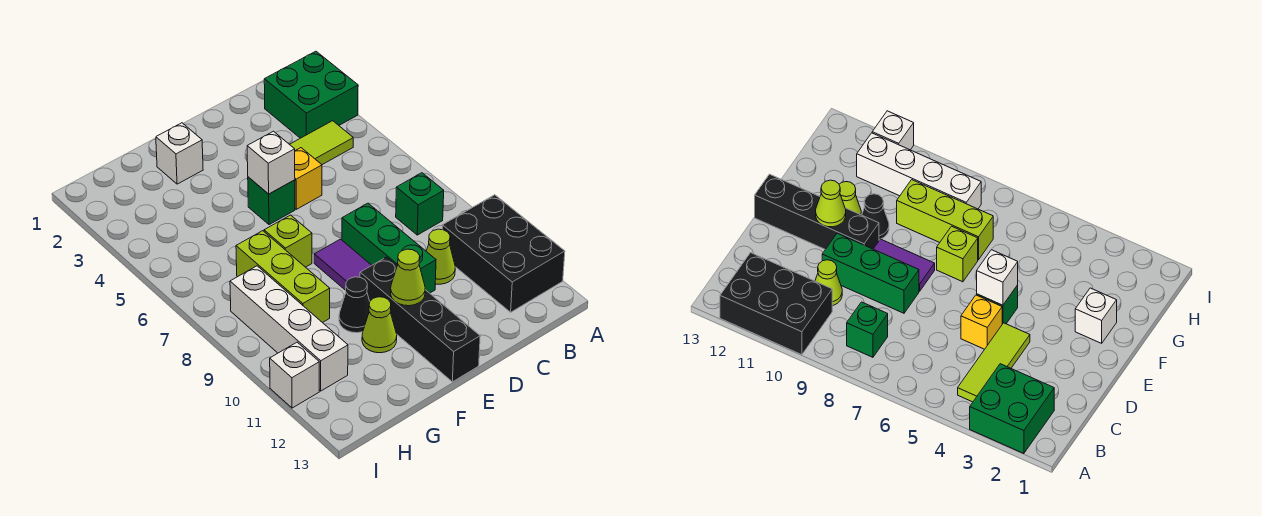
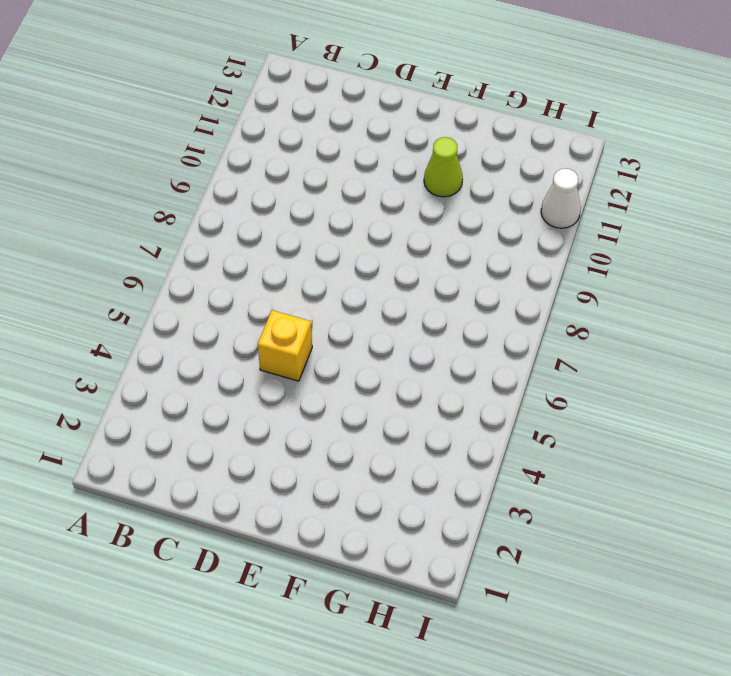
white cone I11 level 1 -> white brick I11 level 1
none -> green brick A2:B3 level 1
none -> black brick A10:B12 level 1
none -> lime tile B4:D4 level 1

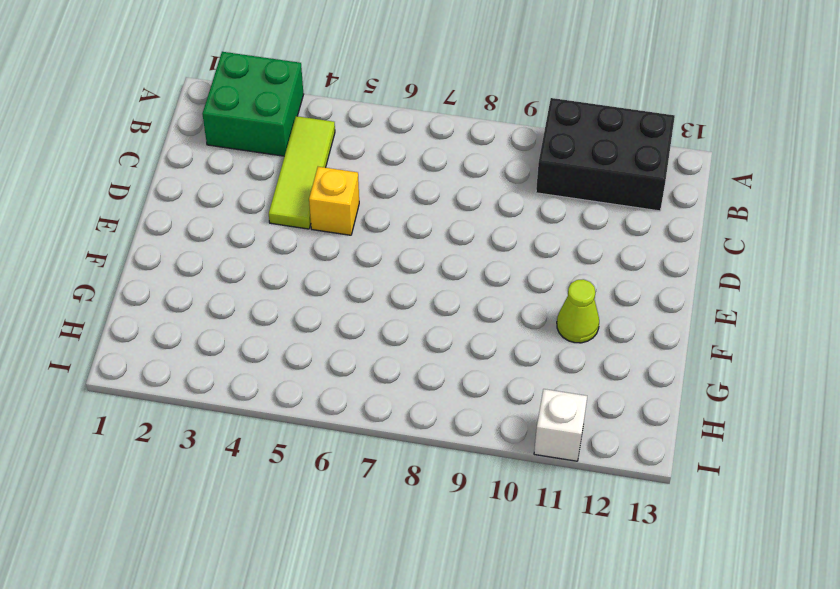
none -> green brick B8 level 1
none -> lime cone C10 level 1
none -> green brick D8:D10 level 1

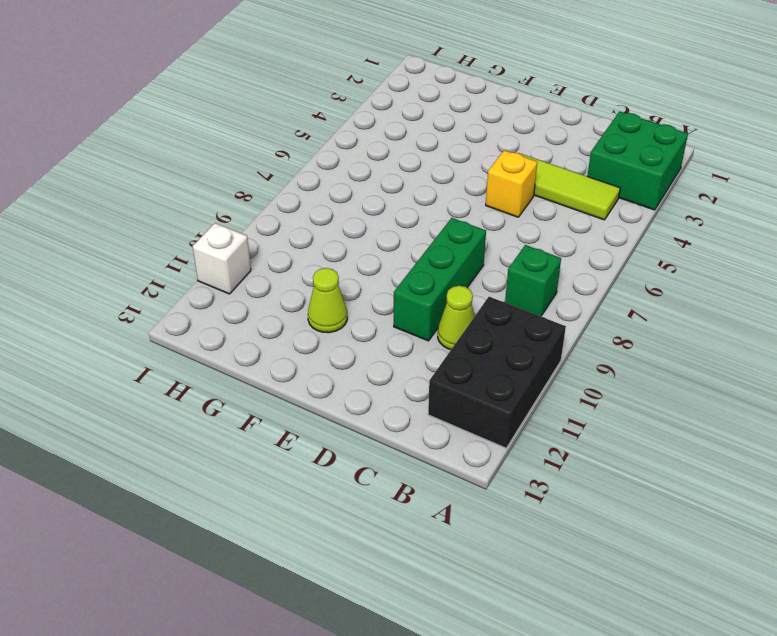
none -> green brick E5 level 1
none -> purple tile E8:E9 level 1
none -> black brick E10:E13 level 1

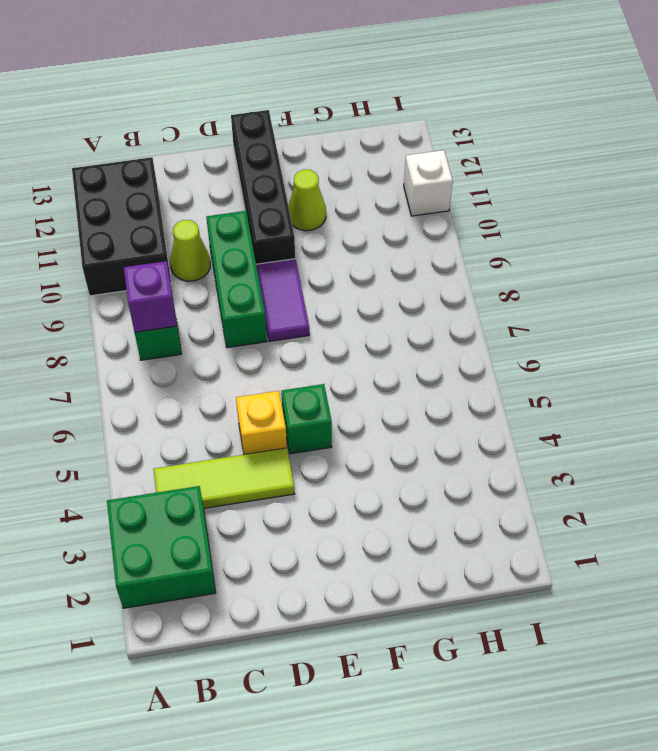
purple brick B8 level 2 -> none
none -> white brick F2 level 1
none -> lime brick F7 level 1
none -> black cone F10 level 1

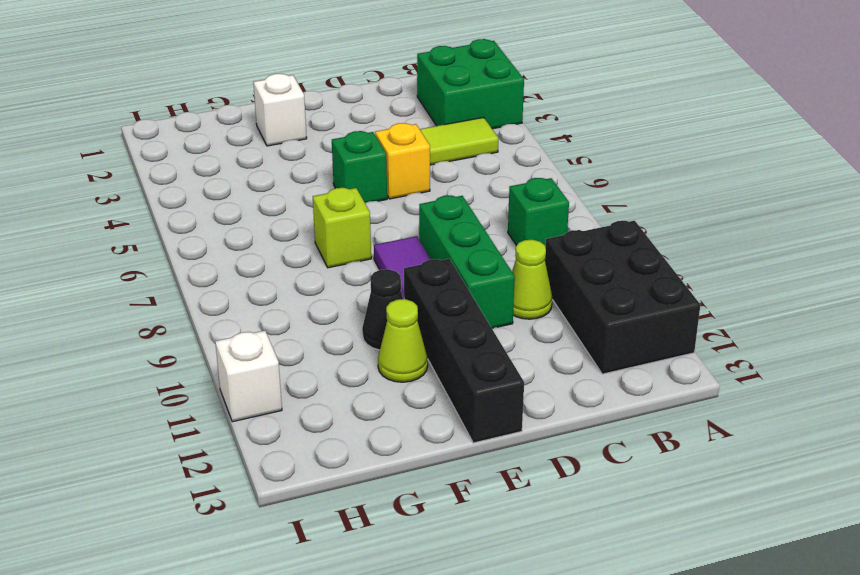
none -> lime brick G7:G9 level 1
none -> white brick H8:H11 level 1
none -> white brick E5 level 2

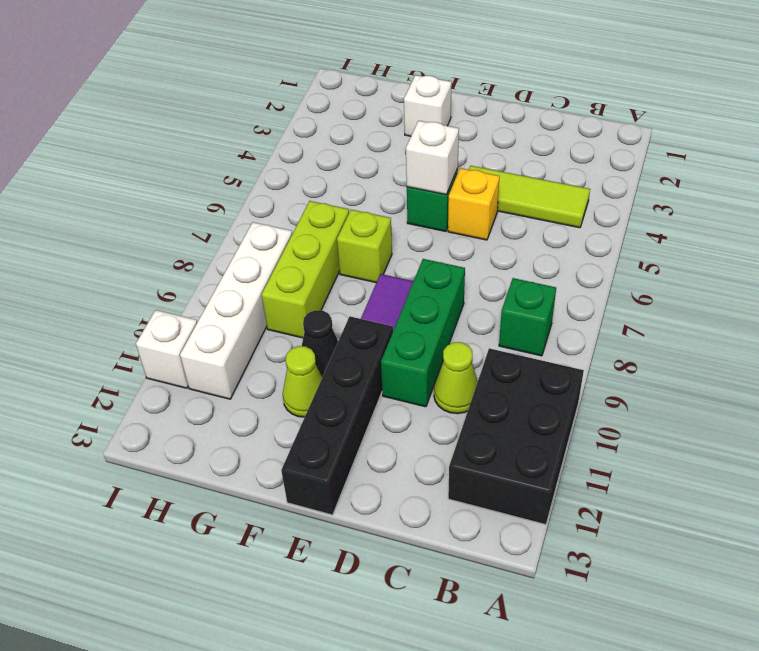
none -> green brick A2:B3 level 1
none -> lime cone E11 level 2

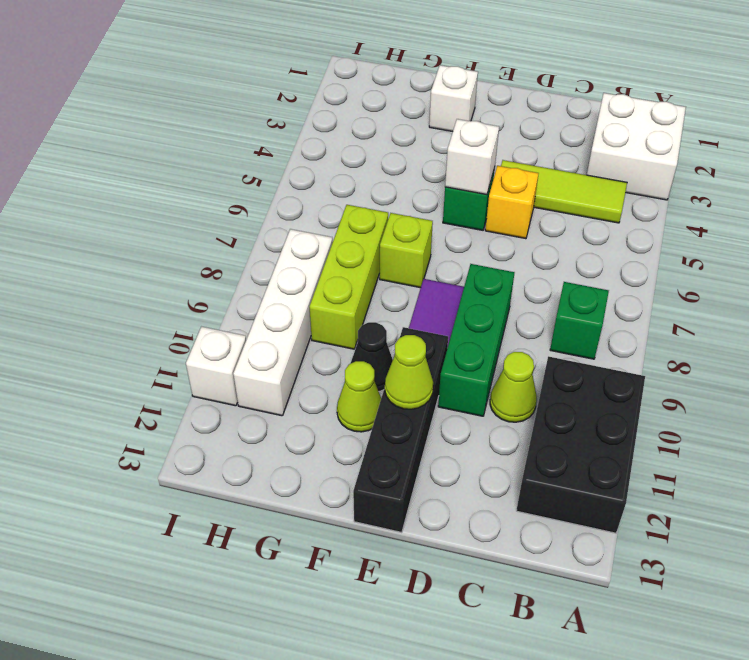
white brick A2:B3 level 1 -> green brick A2:B3 level 1

